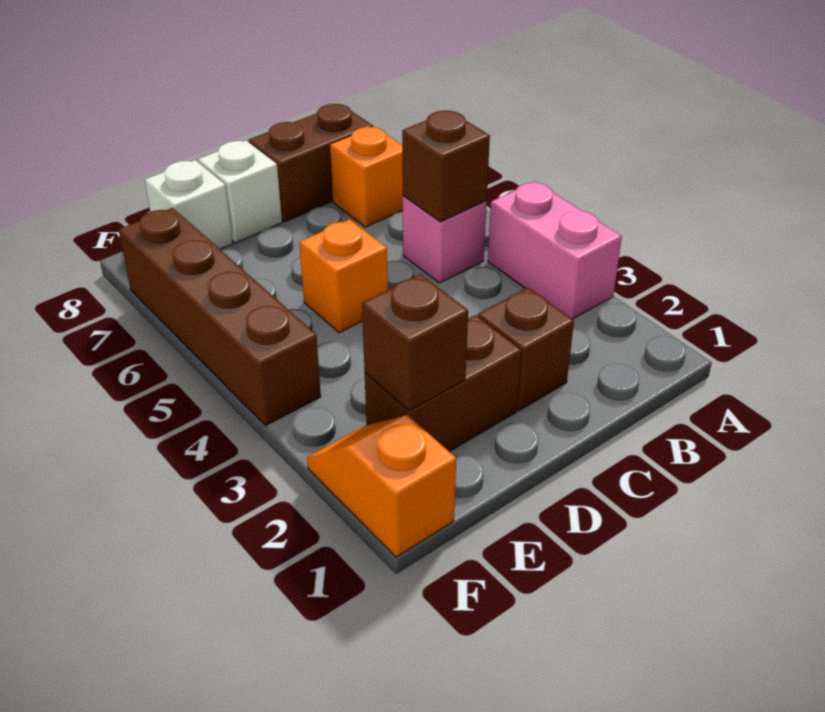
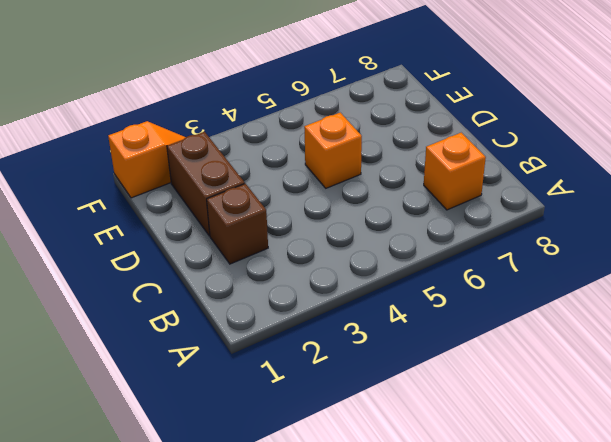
none -> pink brick A3:A4 level 1
none -> pink brick B5 level 1
none -> brown brick B8:C8 level 1

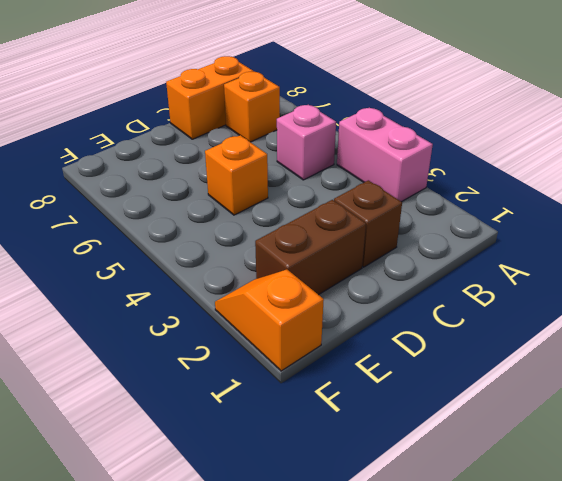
orange brick B8:C8 level 1 -> brown brick B8:C8 level 1
none -> white brick D8 level 1
none -> white brick E8 level 1
none -> brown brick F4:F7 level 1

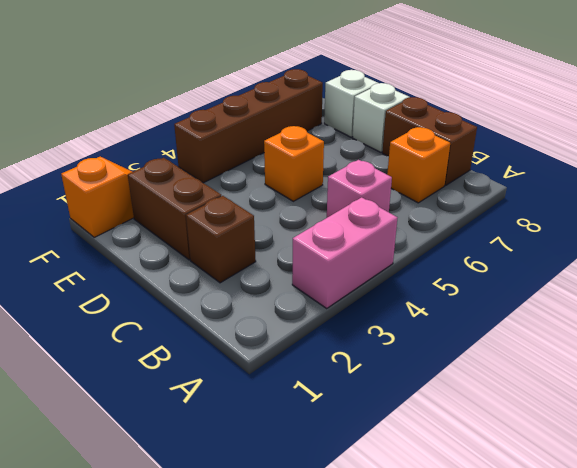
none -> brown brick B5 level 2
none -> brown brick E2 level 2

